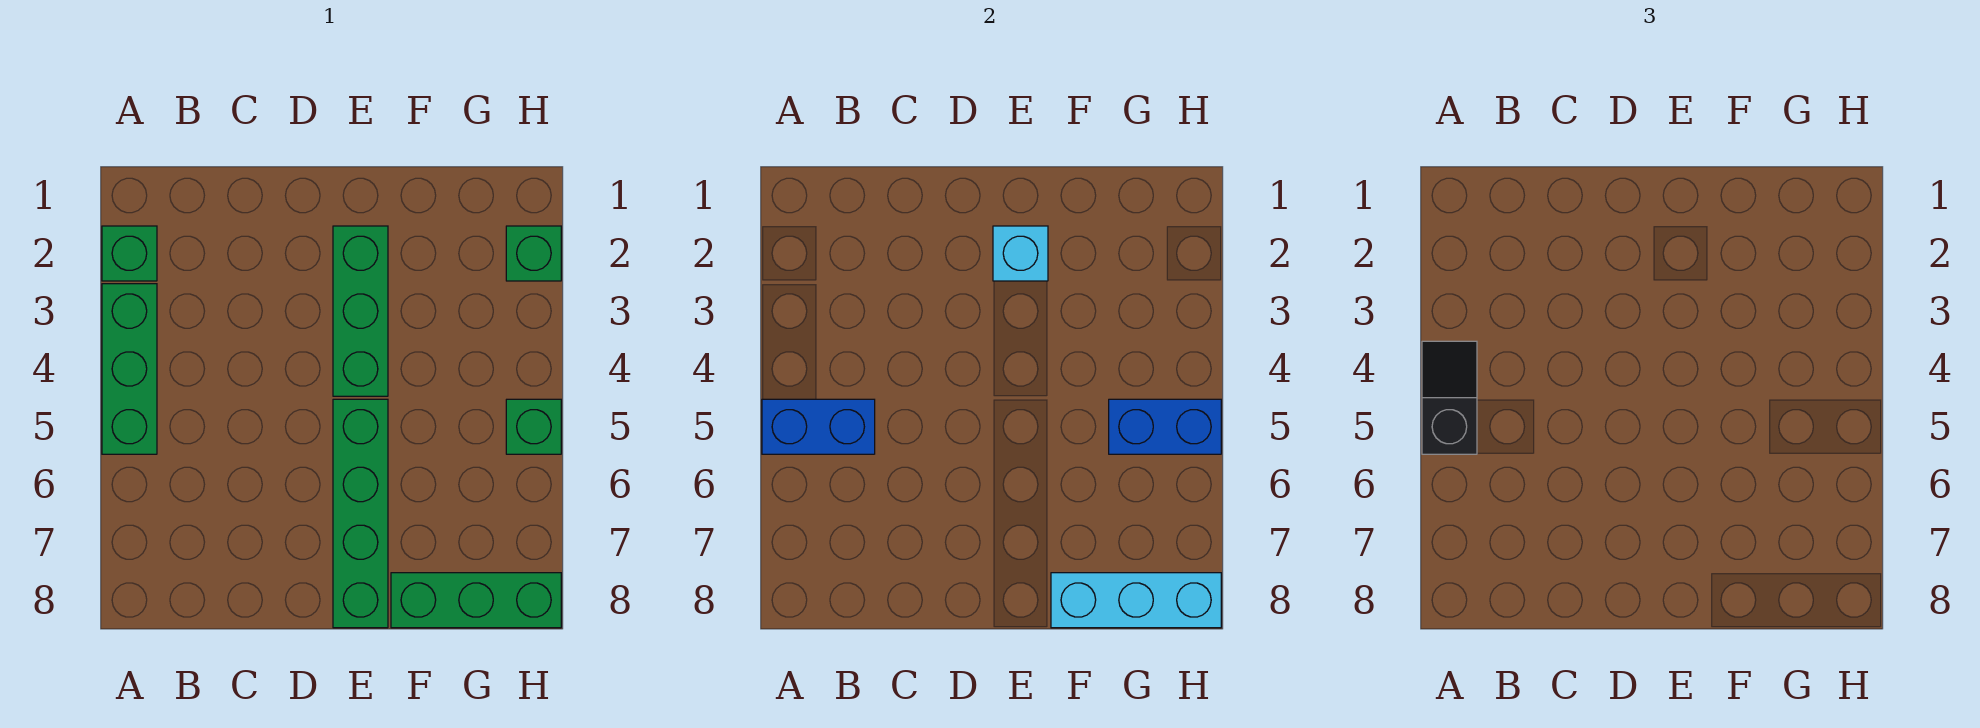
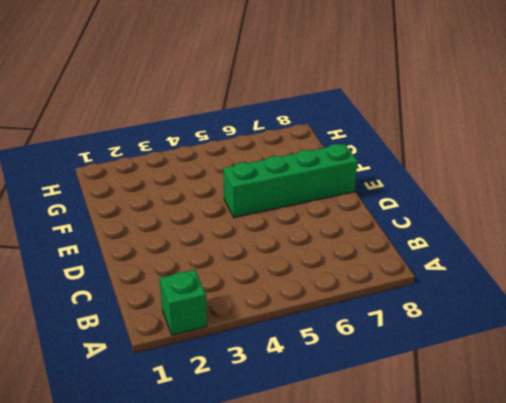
none -> green brick A3:A5 level 1
none -> green brick E2:E4 level 1
none -> green brick F8:H8 level 1

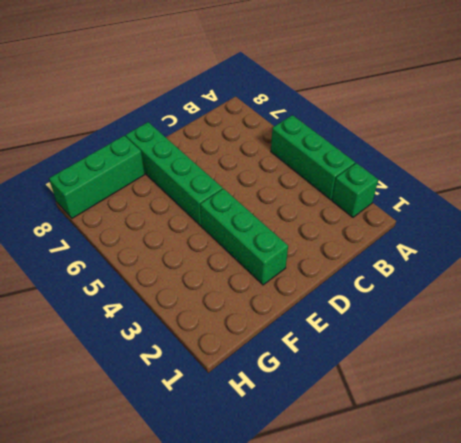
none -> green brick H2 level 1
none -> green brick H5 level 1
none -> blue brick A5:B5 level 2

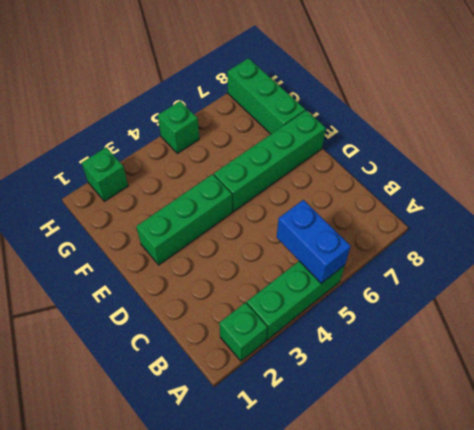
none -> cyan brick E2 level 2
none -> cyan brick F8:H8 level 2
none -> blue brick G5:H5 level 2

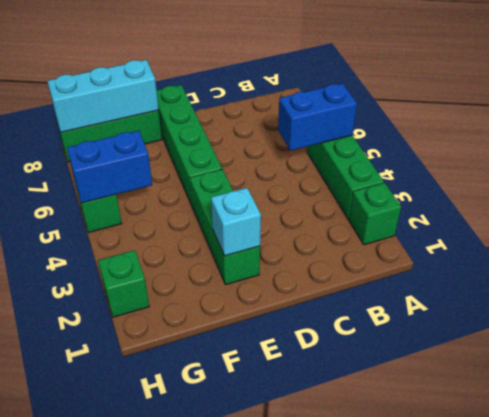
none -> black slope A4:A5 level 3 top 5

